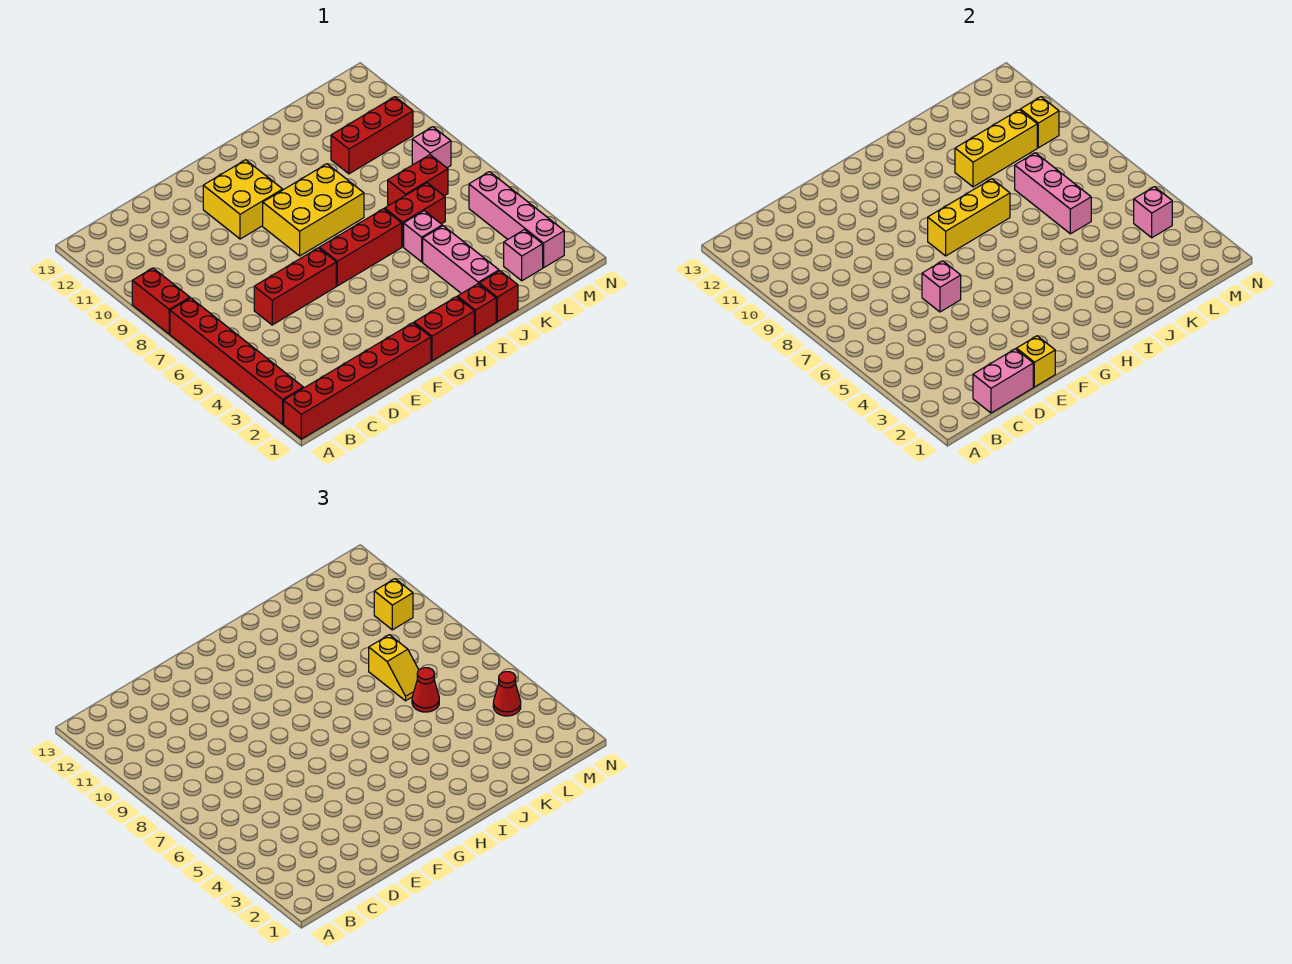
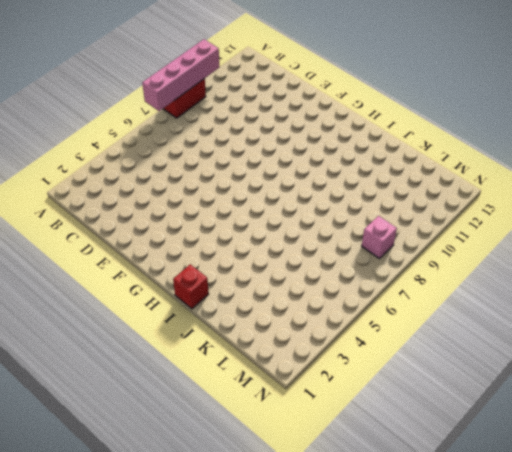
pink brick A7:A10 level 2 -> pink brick M2:M5 level 1
none -> red brick A1:F1 level 1
none -> red brick A2:A7 level 1
none -> red brick D6:F6 level 1
none -> yellow brick F10:G11 level 1

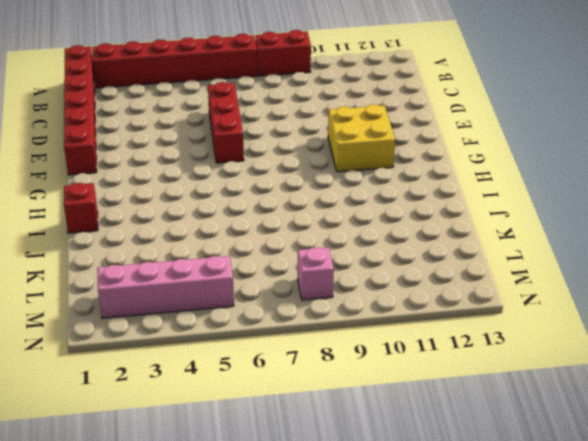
none -> red brick G1:H1 level 1
none -> red brick G6:I6 level 1
none -> yellow brick G8:I9 level 1
none -> red brick J1 level 1

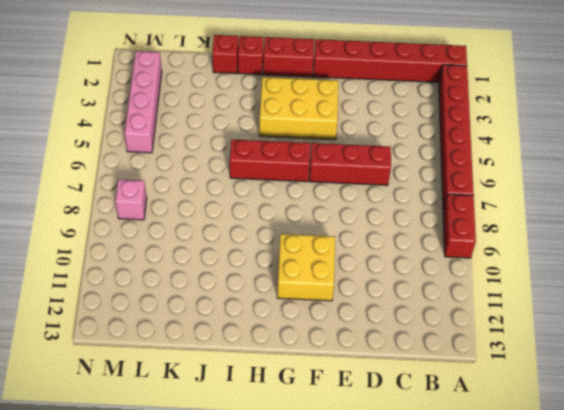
yellow brick F3:H4 level 1 -> yellow brick G8:I9 level 1
none -> pink brick J2:J4 level 1
none -> pink brick J5 level 1
none -> red brick J6:K6 level 1
none -> red brick K7:L7 level 1

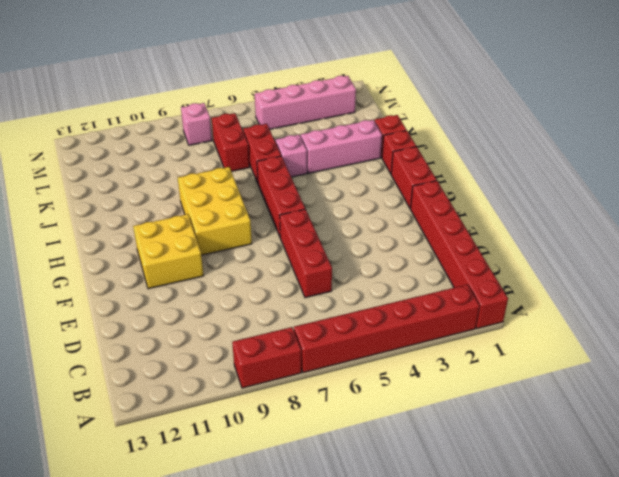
none -> red brick K10:M10 level 1
none -> pink brick L2 level 1
none -> pink brick C1:D1 level 2
none -> yellow brick E1 level 2

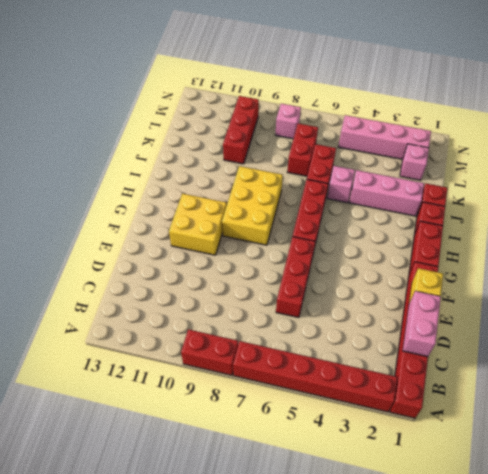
none -> pink brick E6 level 2
none -> yellow brick G8:I8 level 2
none -> yellow brick J10:L10 level 2
none -> pink brick K6:K8 level 2

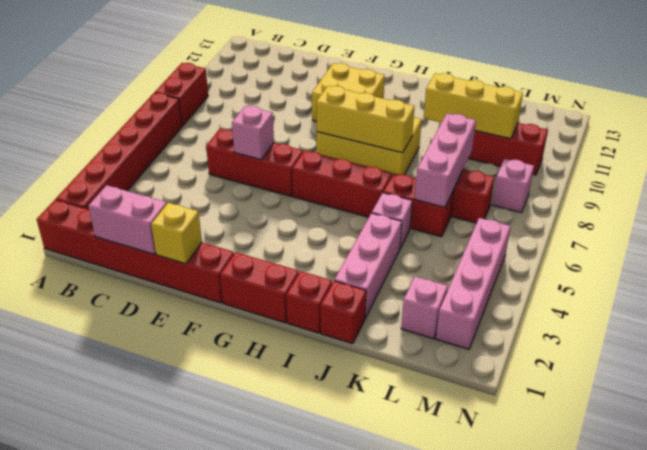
none -> pink brick M4 level 2
none -> yellow brick M10 level 2
none -> red cone K6 level 3
none -> yellow slope K7:K8 level 3 top 8

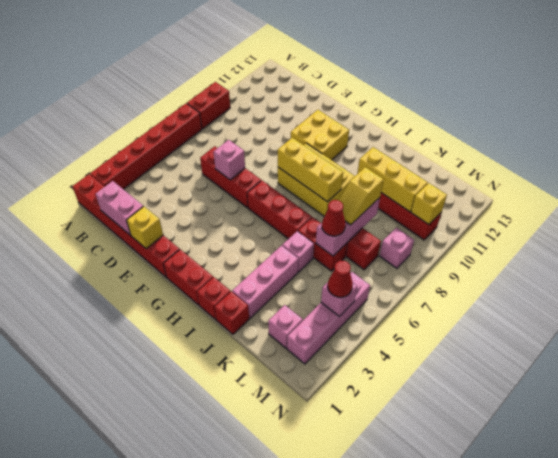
none -> yellow brick M10 level 3

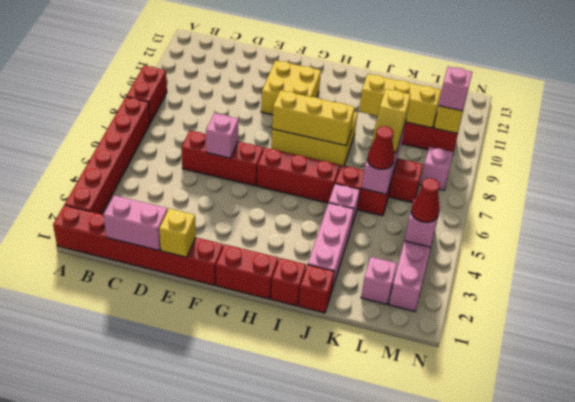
pink brick M10 level 3 -> yellow brick M10 level 3

